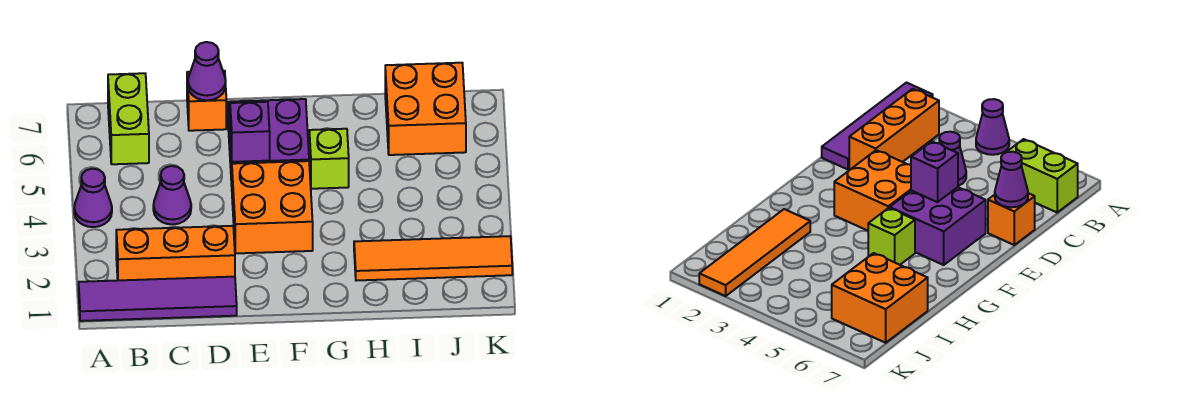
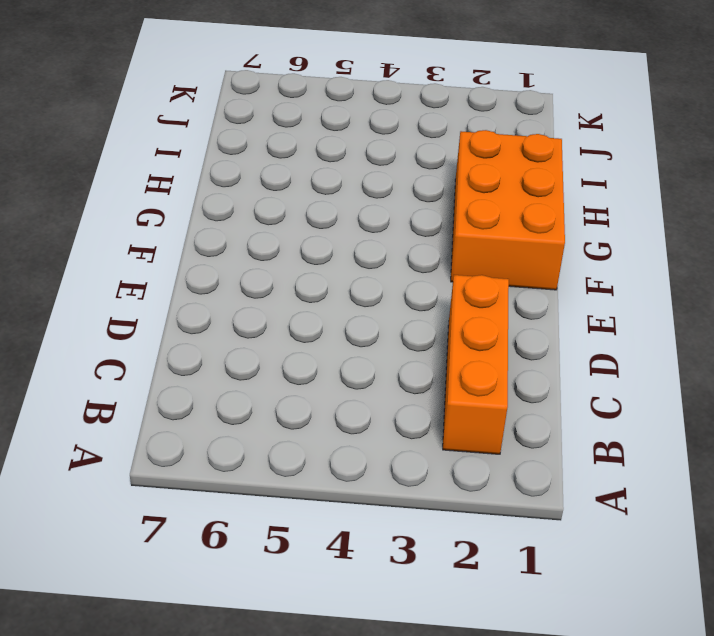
orange brick F1:H2 level 1 -> orange tile H2:K2 level 1
none -> purple tile A1:D1 level 1
none -> purple cone A4 level 1
none -> lime brick B6:B7 level 1

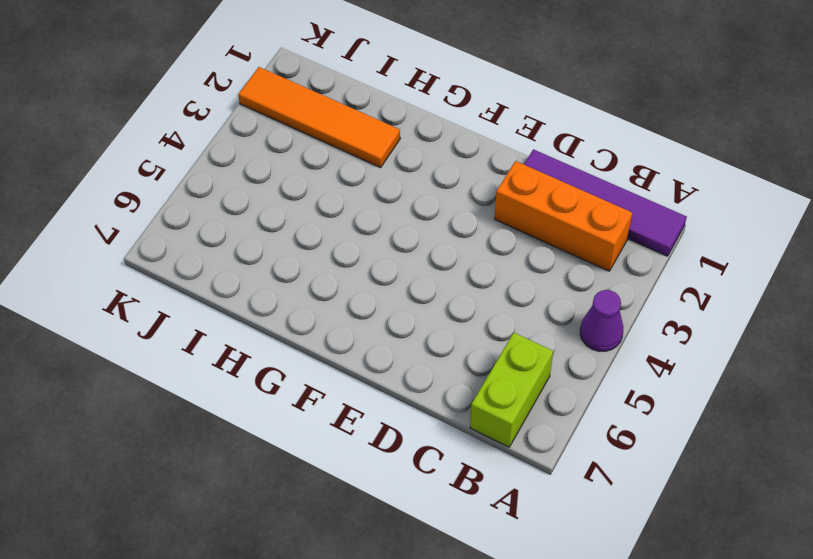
none -> purple cone C4 level 1
none -> orange brick D7 level 1
none -> orange brick E3:F4 level 1

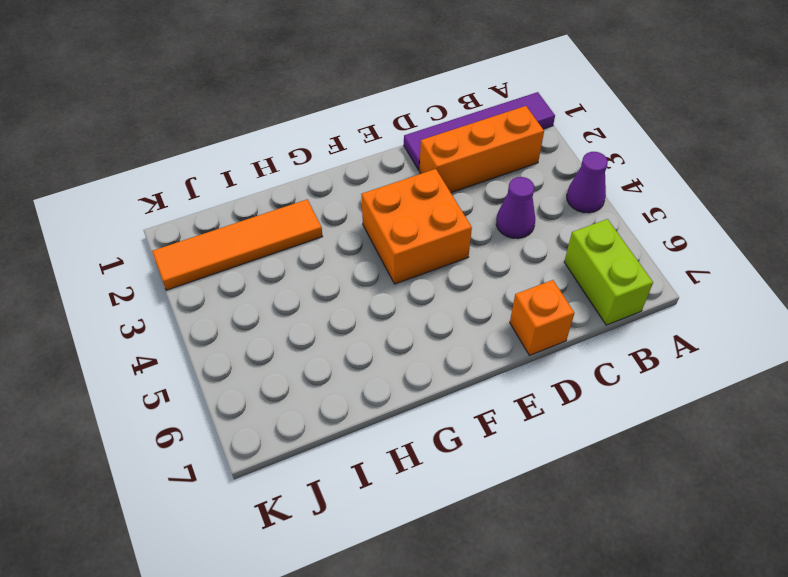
none -> purple brick E5:F6 level 1
none -> lime brick G5 level 1
none -> orange brick I6:J7 level 1

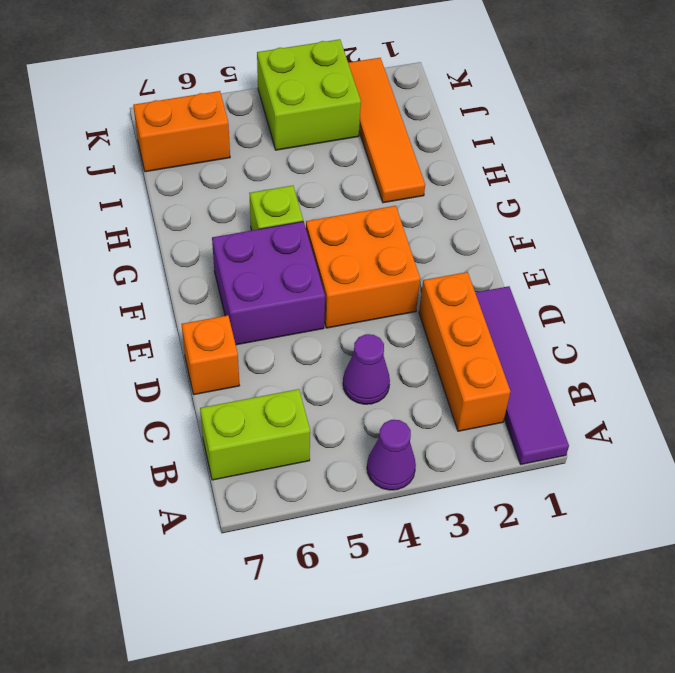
lime brick J3:K4 level 1 -> none
orange brick J6:J7 level 1 -> orange brick I6:J7 level 1
none -> purple cone D7 level 2
none -> purple brick E5 level 2

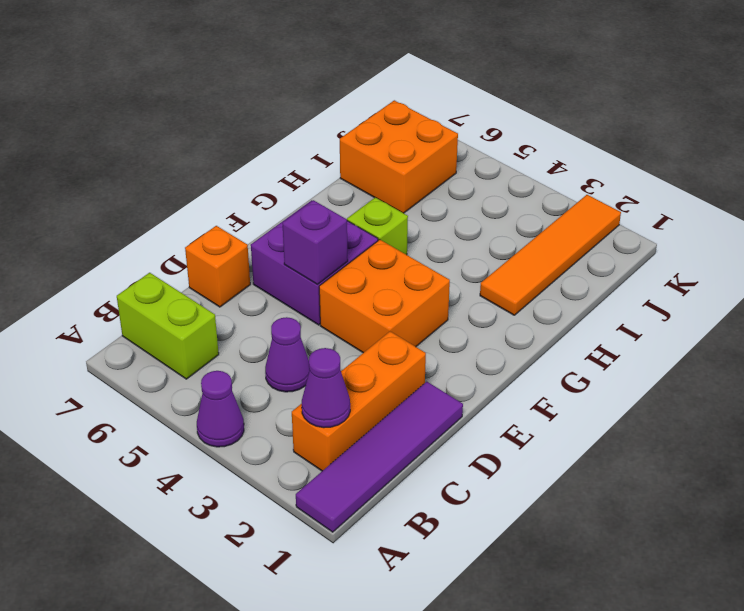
purple cone B2 level 2 -> purple cone D7 level 2

